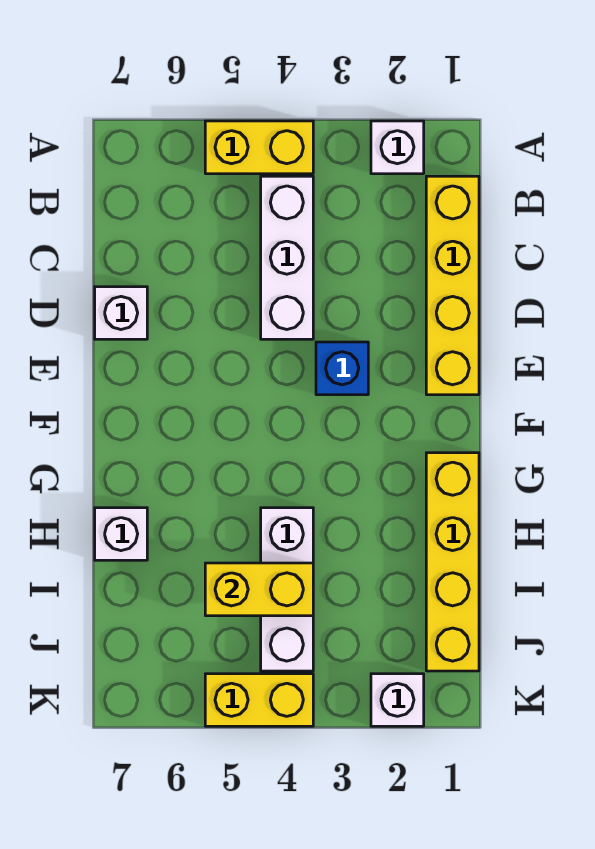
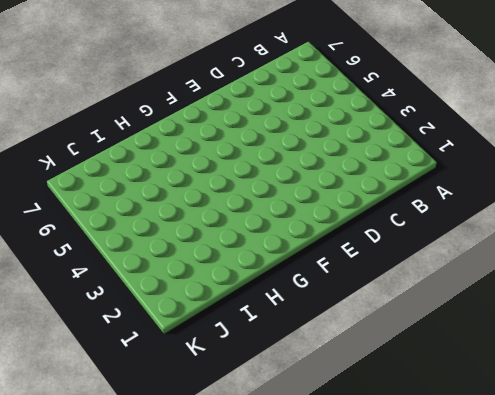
none -> white brick A2 level 1
none -> yellow brick A4:A5 level 1
none -> yellow brick B1:E1 level 1

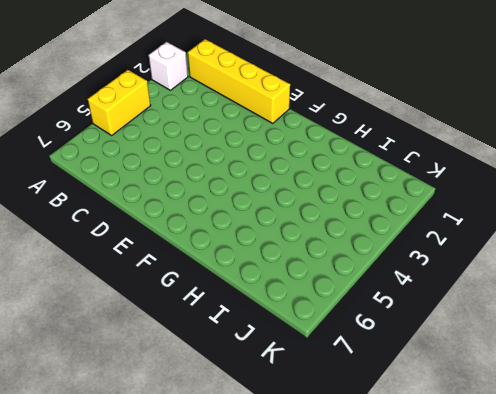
none -> white brick B4:D4 level 1
none -> white brick D7 level 1
none -> blue brick E3 level 1

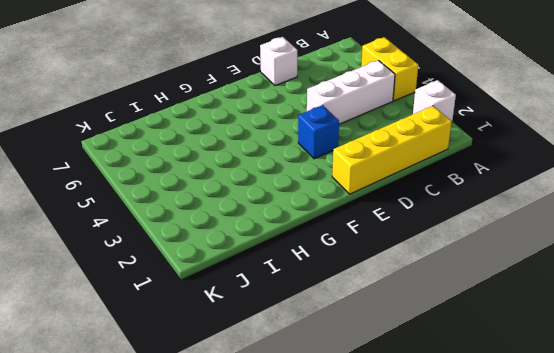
none -> yellow brick G1:J1 level 1
none -> white brick H4:J4 level 1
none -> white brick H7 level 1

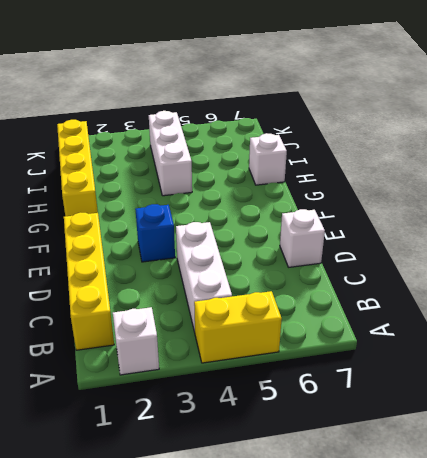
none -> white brick K2 level 1
none -> yellow brick K4:K5 level 1
none -> yellow brick I4:I5 level 2

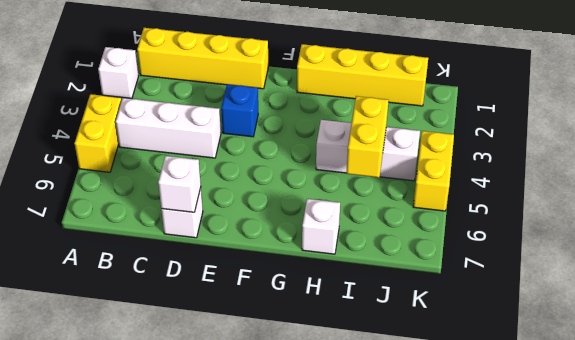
white brick D7 level 2 -> white brick K2 level 1

